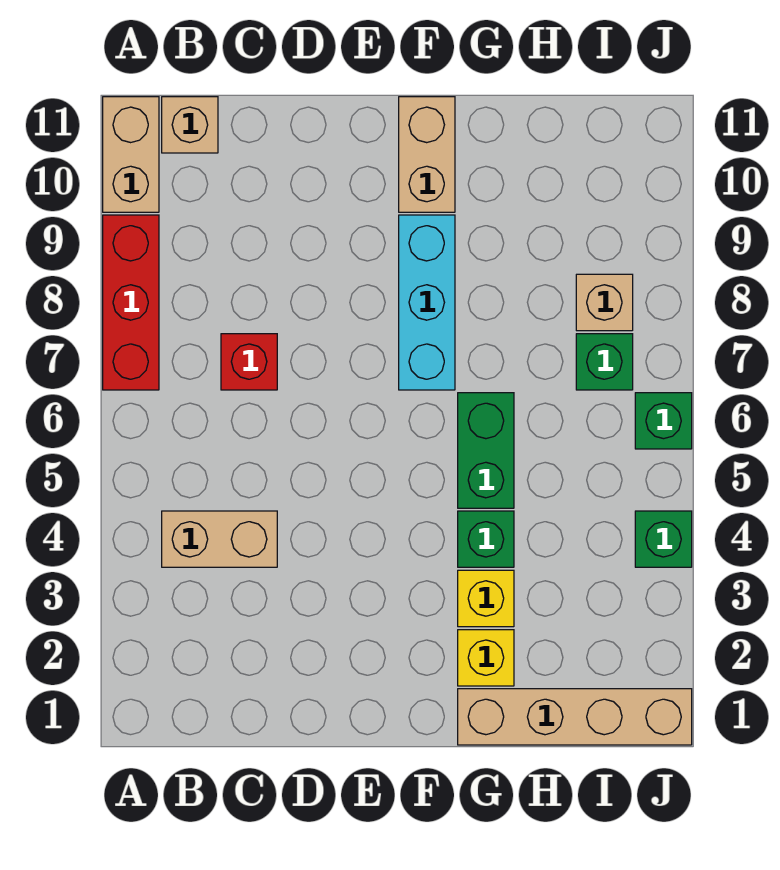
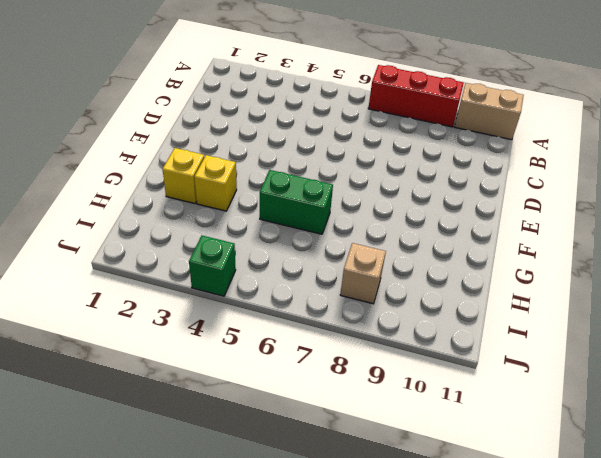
none -> tan brick B4:C4 level 1
none -> tan brick B11 level 1
none -> red brick C7 level 1

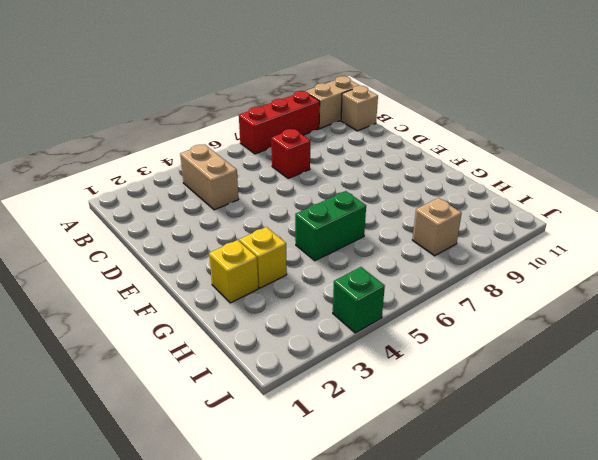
none -> cyan brick F7:F9 level 1
none -> tan brick F10:F11 level 1
none -> tan brick G1:J1 level 1

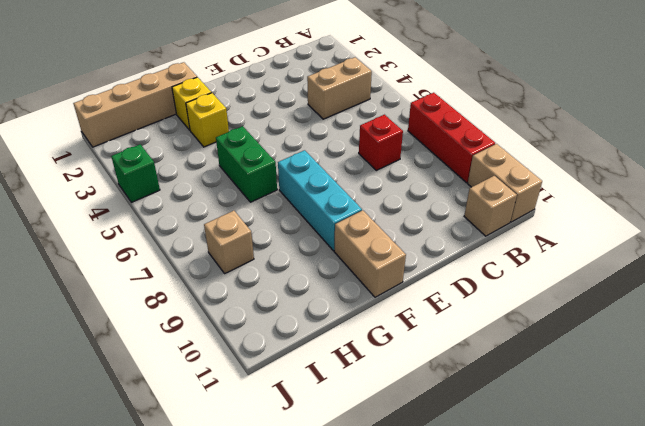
none -> green brick G4 level 1
none -> green brick I7 level 1
none -> green brick J6 level 1

